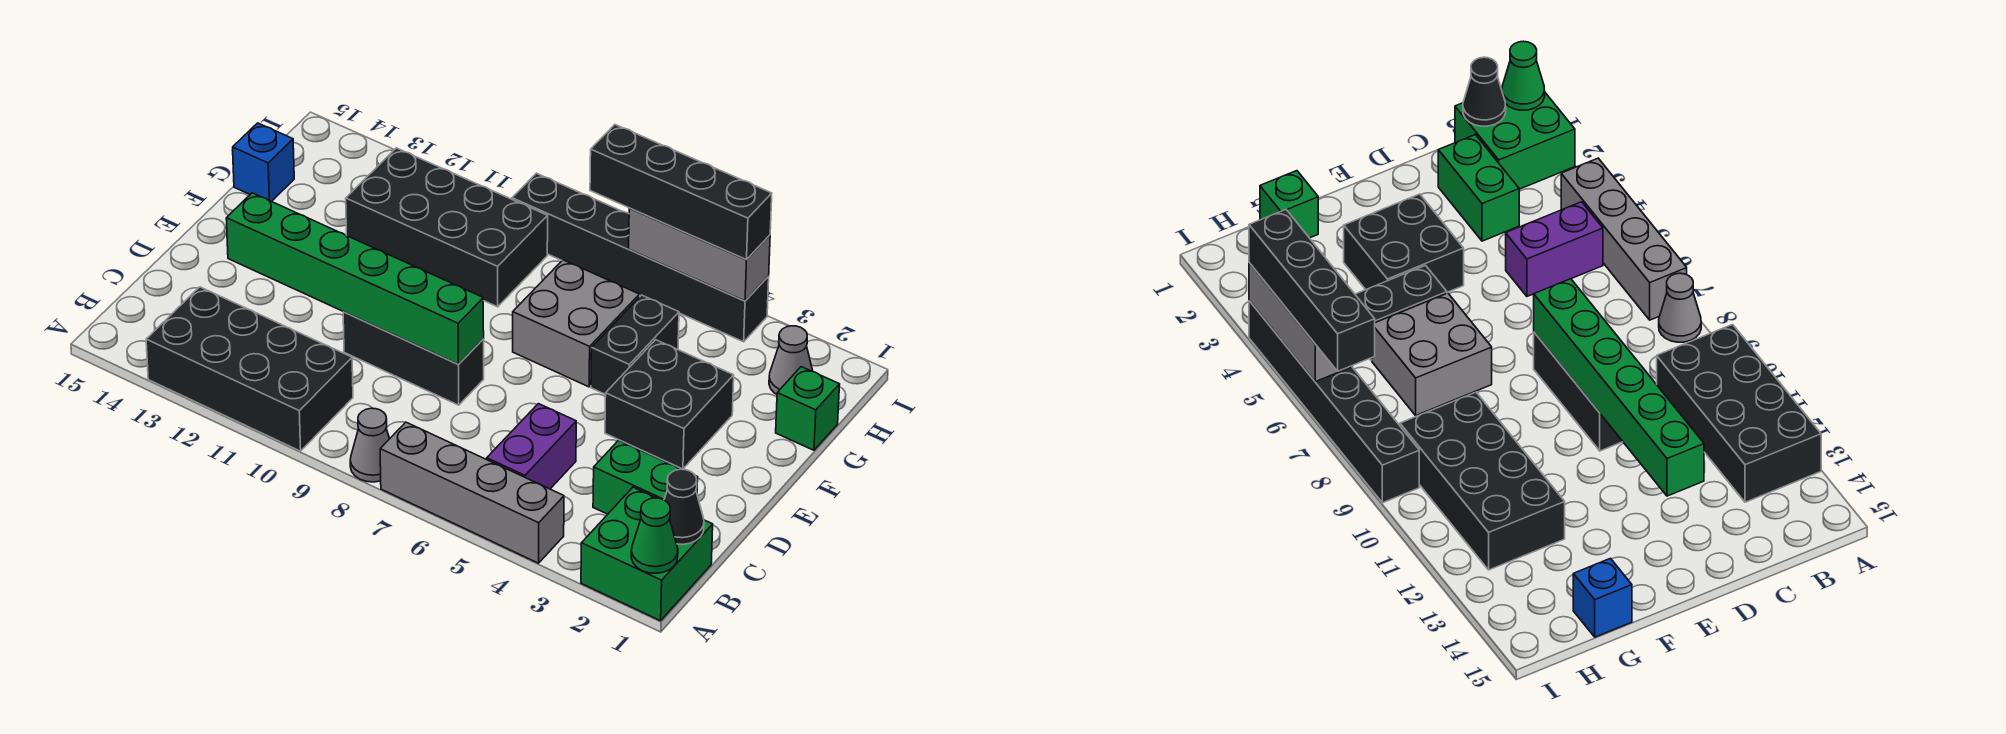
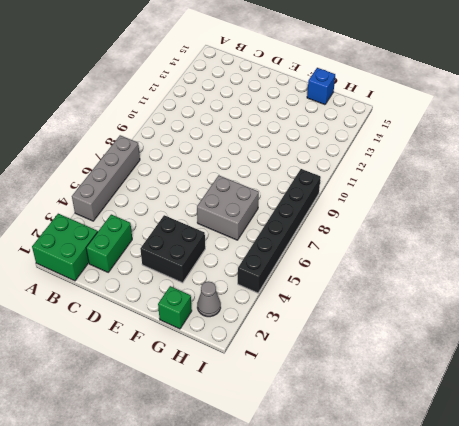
none -> grey cone A8 level 1
none -> black brick A10:B13 level 1
none -> purple brick B5:C5 level 1

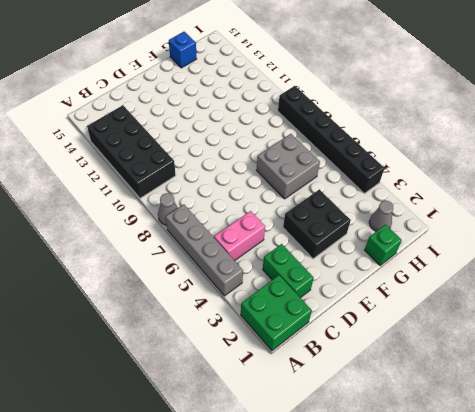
pink brick B5:C5 level 1 -> purple brick B5:C5 level 1
none -> black brick D8:D10 level 1
none -> black brick F5:G5 level 1
none -> black brick G9:H12 level 1

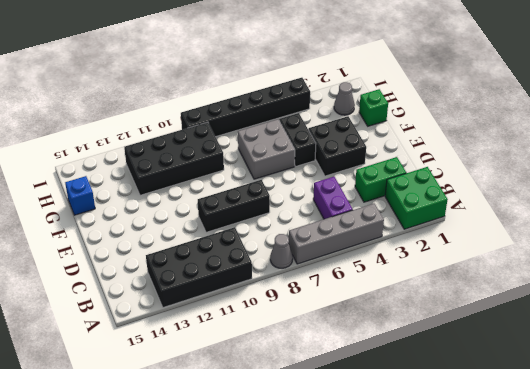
none -> green cone A1 level 2
none -> black cone B1 level 2
none -> green brick D8:D13 level 2

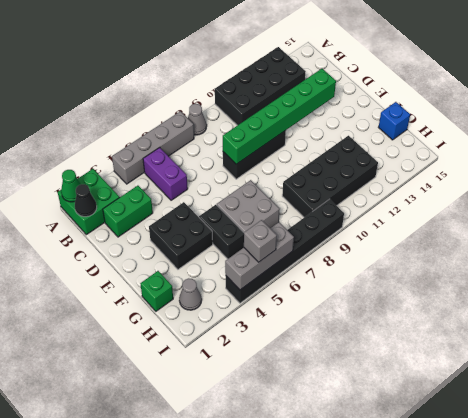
grey brick I5 level 3 -> black brick I4:I7 level 3

